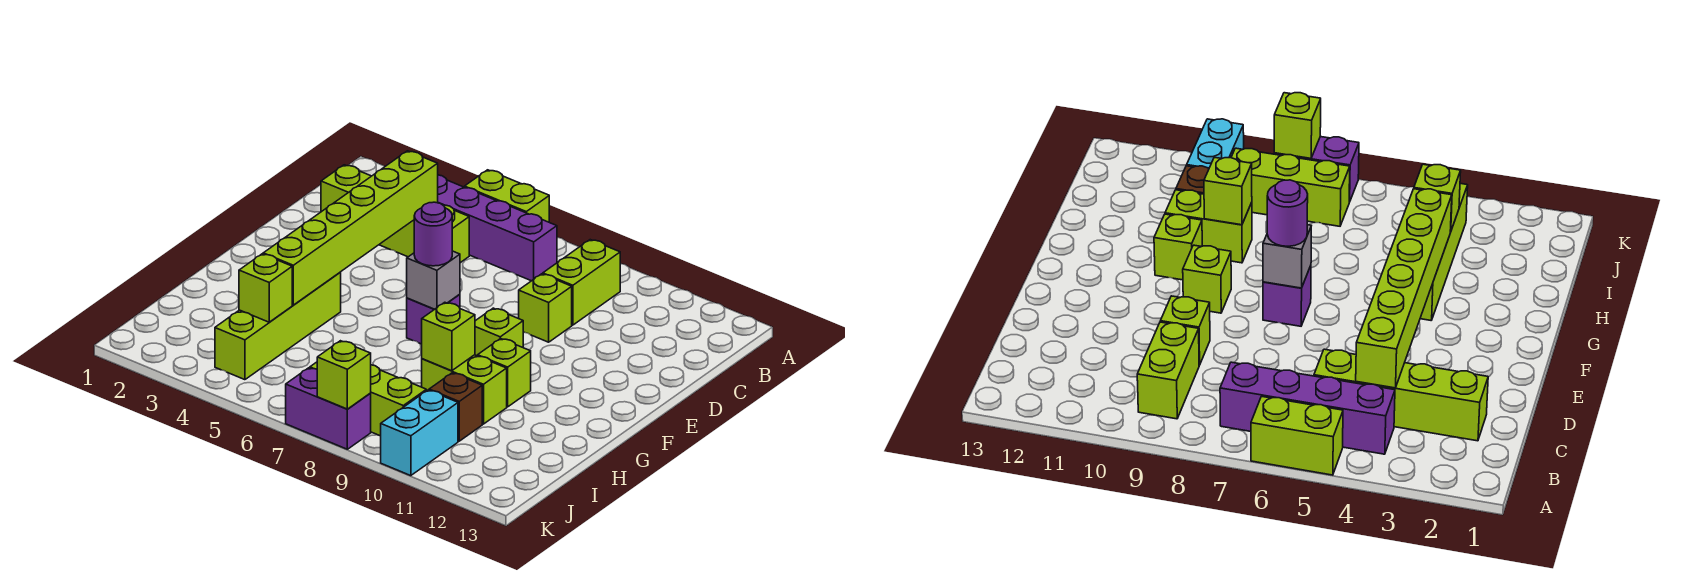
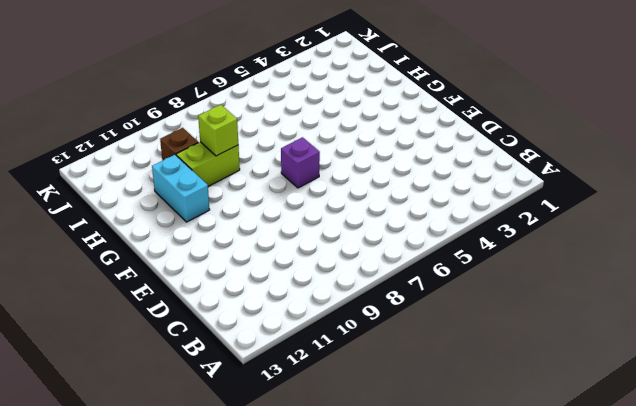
cyan brick G11:H11 level 1 -> cyan brick J10:K10 level 1
none -> lime brick A5:A6 level 1
none -> purple brick B4:B7 level 1
none -> lime brick B9:C9 level 1

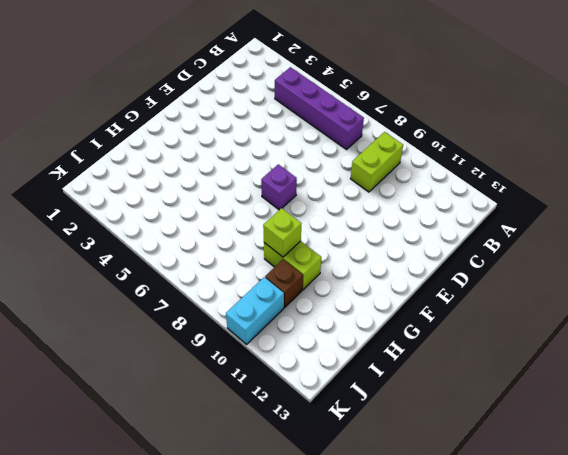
none -> lime brick A5:A6 level 1
none -> lime brick C2:C5 level 1
none -> lime brick D9 level 1

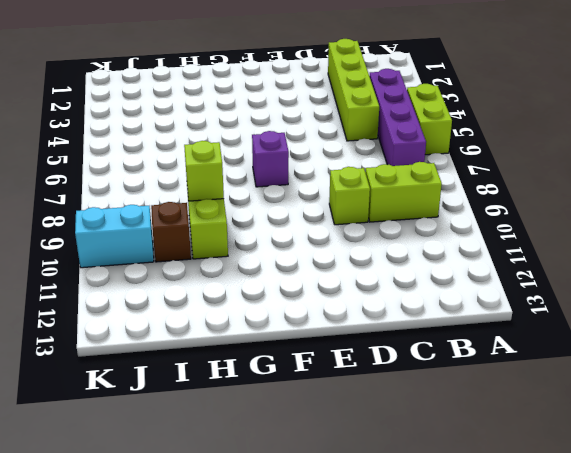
none -> lime brick F9 level 1
none -> lime brick G4:J4 level 1
none -> lime brick G10 level 1

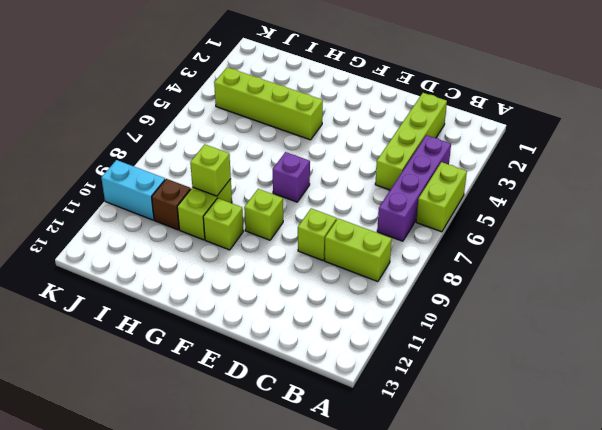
none -> lime brick J7:J9 level 1
none -> purple brick K7:K8 level 1
none -> lime brick C4:H4 level 2

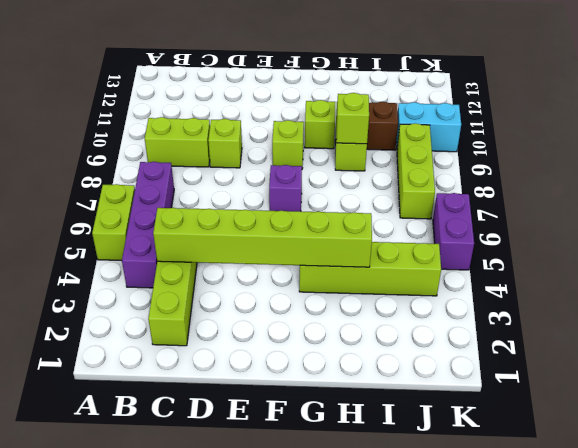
purple brick K5:K6 level 1 -> purple brick K7:K8 level 1
none -> grey brick F7 level 2
none -> lime brick I4 level 2
none -> lime brick K8 level 2

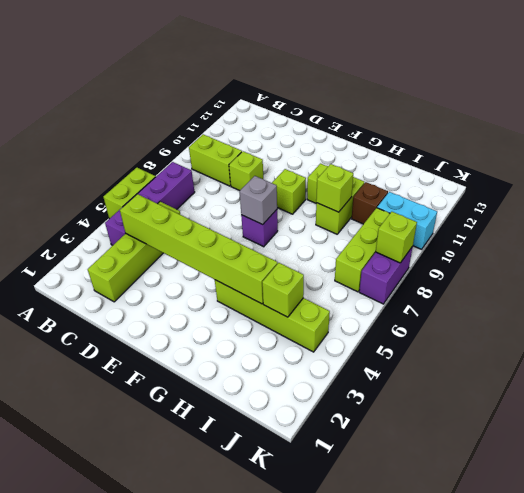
none -> purple round brick F7 level 3

